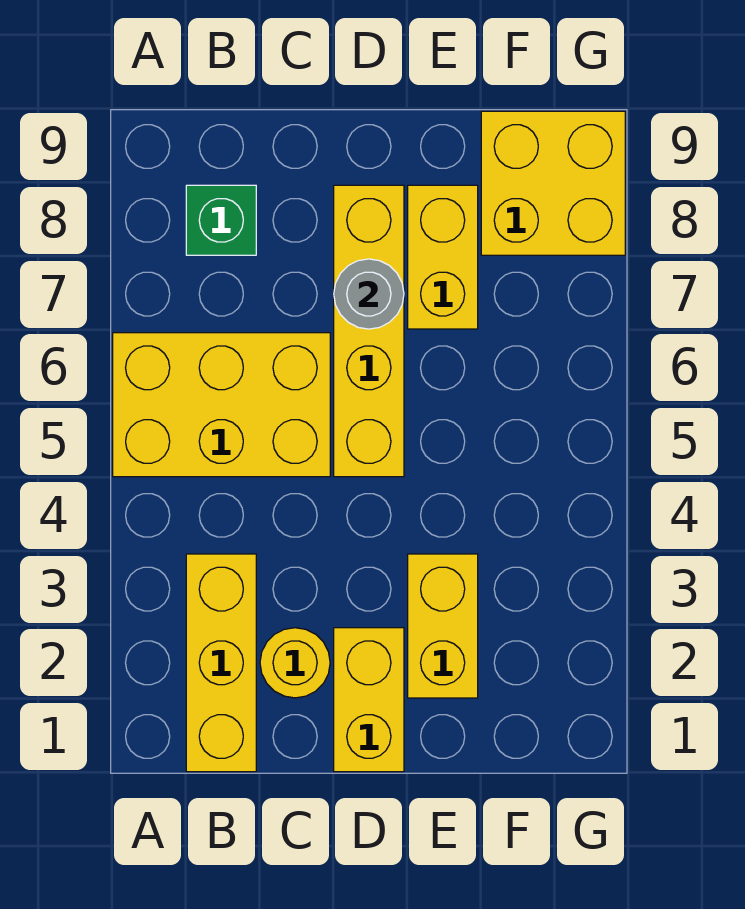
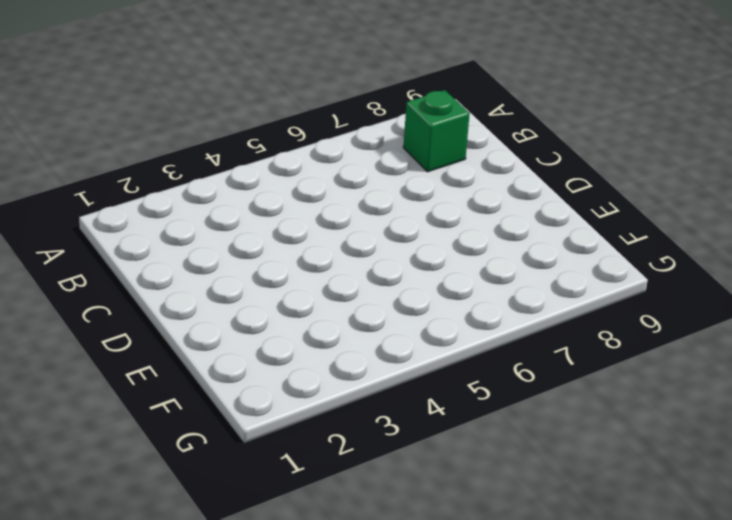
none -> yellow brick A5:C6 level 1
none -> yellow brick B1:B3 level 1

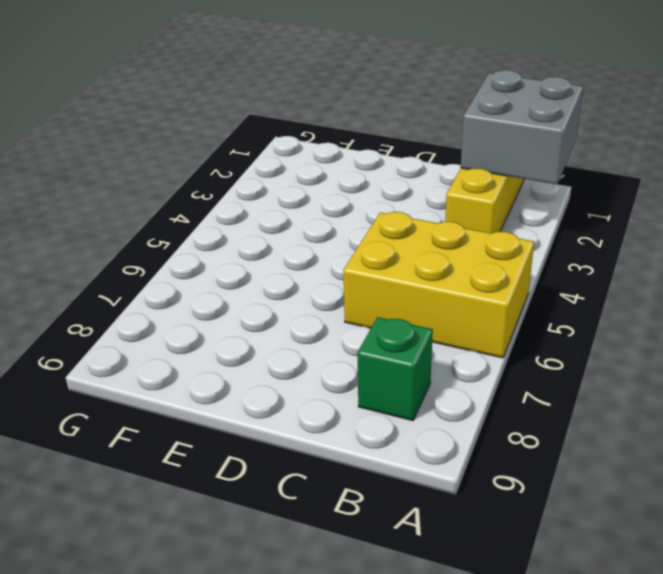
grey brick A1:B2 level 2 -> none
none -> yellow round brick C2 level 1
none -> yellow brick D1:D2 level 1

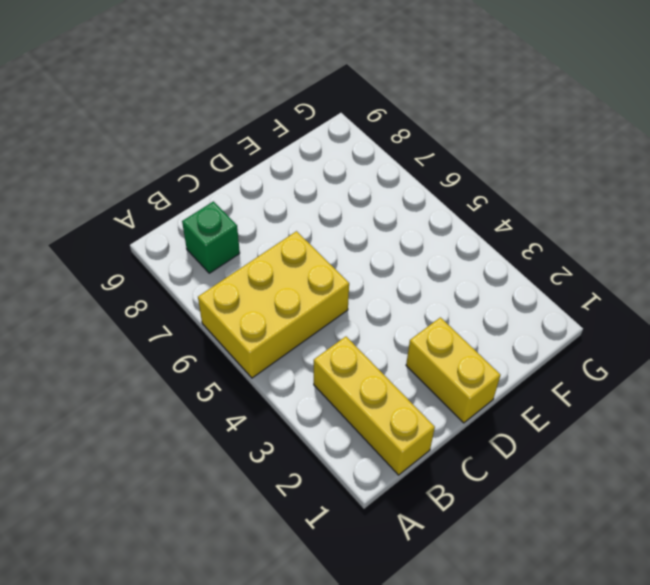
none -> yellow round brick C2 level 1
none -> yellow brick D5:D8 level 1

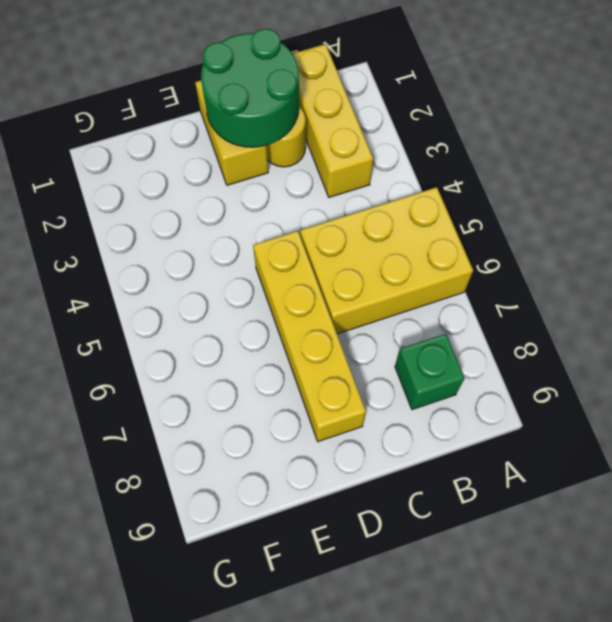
green round brick C1:D2 level 2 -> none
none -> yellow brick E2:E3 level 1
none -> yellow brick E7:E8 level 1

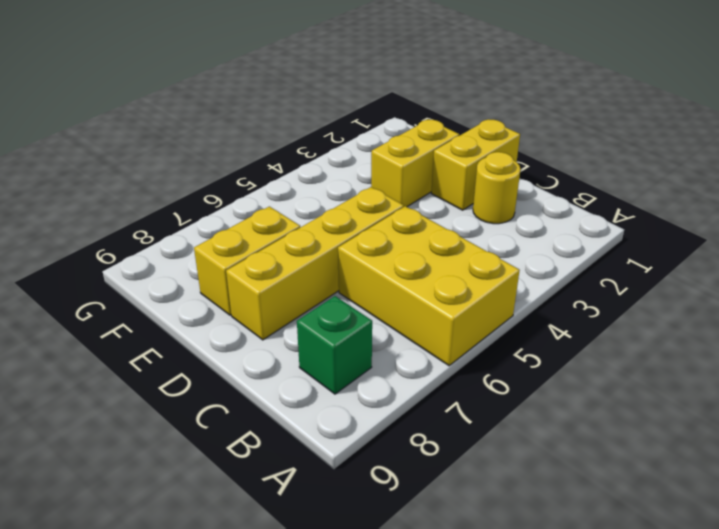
none -> yellow brick B1:B3 level 1
none -> yellow brick F8:G9 level 1

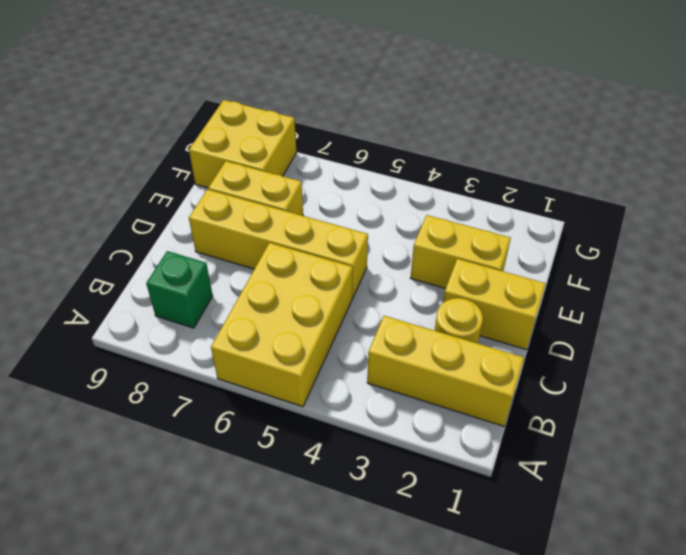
none -> grey round brick D7 level 2

